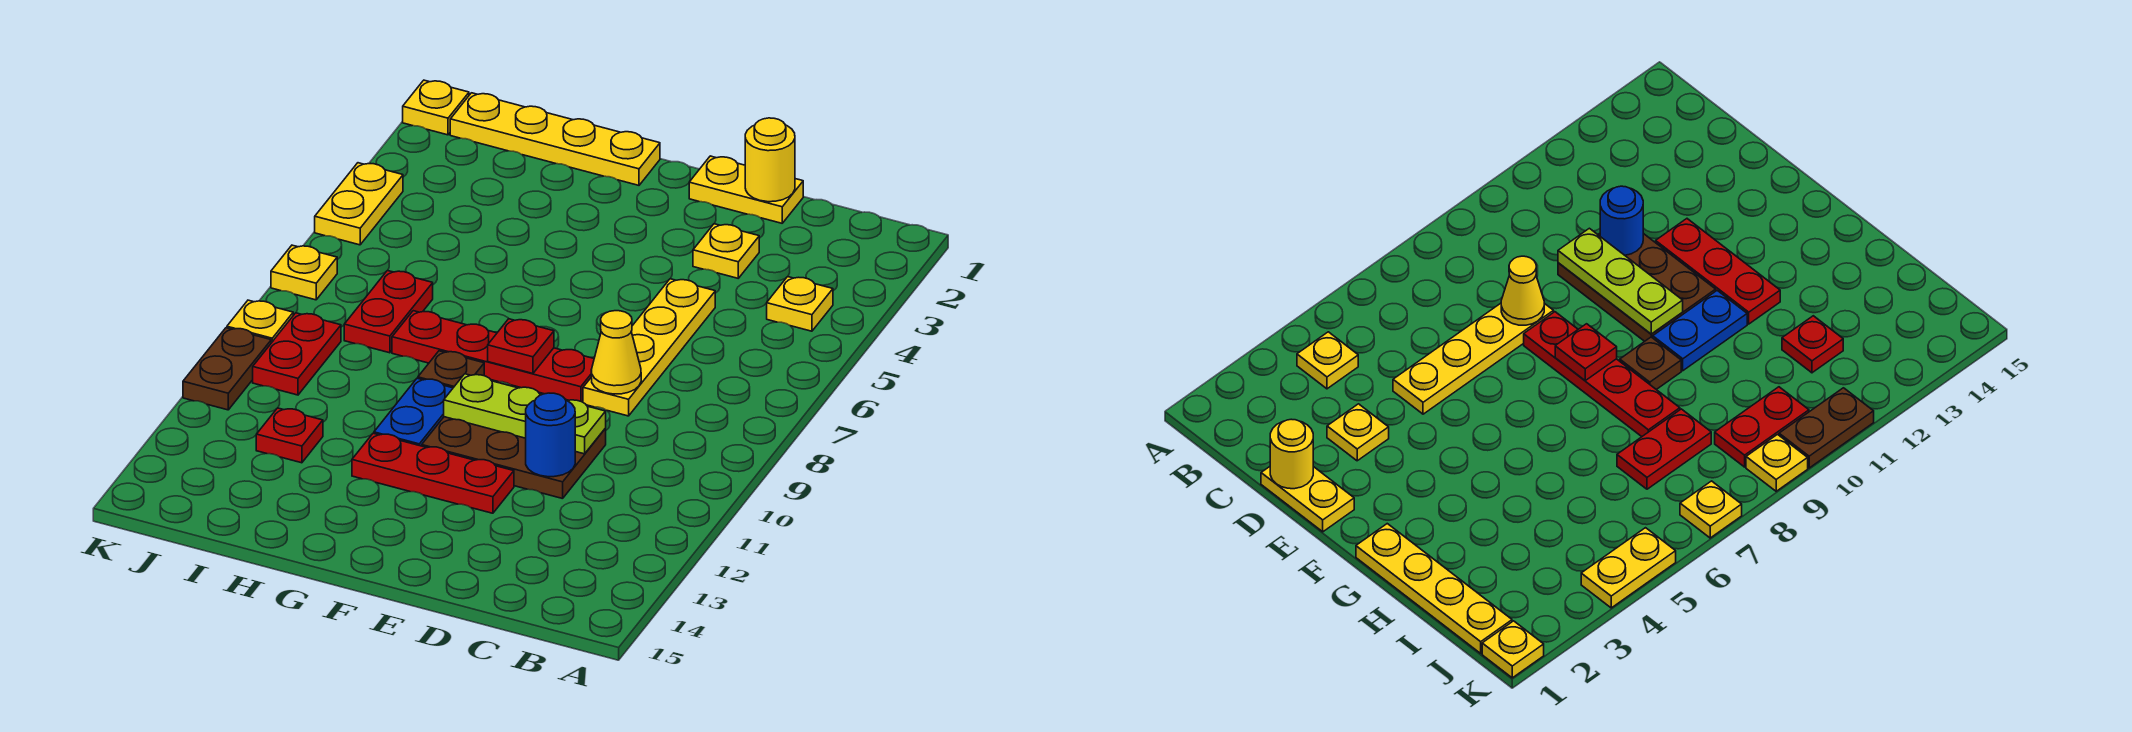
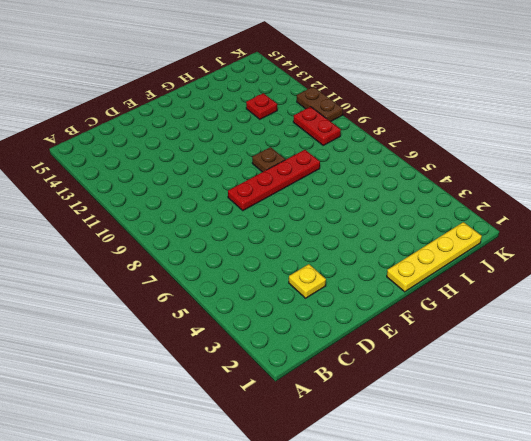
none -> yellow plate B4 level 1
none -> yellow plate D1:E1 level 1
none -> yellow plate D5:D8 level 1

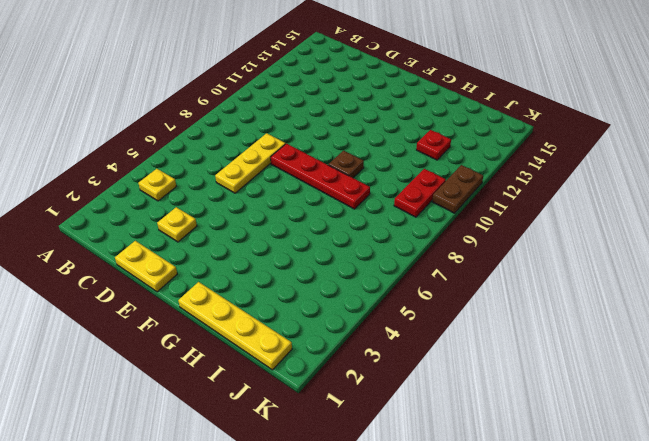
yellow plate D6:D8 level 1 -> yellow plate D5:D8 level 1
none -> brown plate D10:F11 level 1
none -> red plate E12:G12 level 1
none -> blue plate G10:G11 level 1

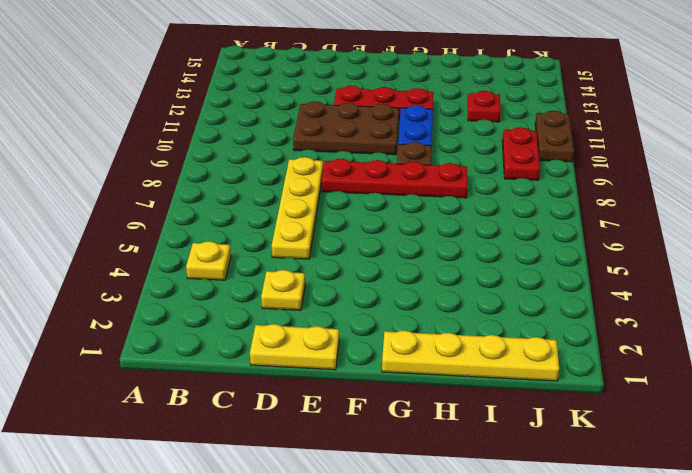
none -> red plate I7:I8 level 1
none -> yellow plate K1 level 1
none -> yellow plate K4:K5 level 1

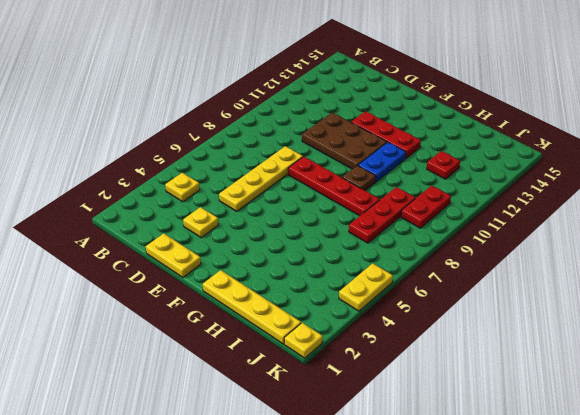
red plate I7:I9 level 1 -> red plate I7:I8 level 1
none -> yellow plate K7 level 1
none -> yellow plate K9 level 1
none -> brown plate K10:K11 level 1

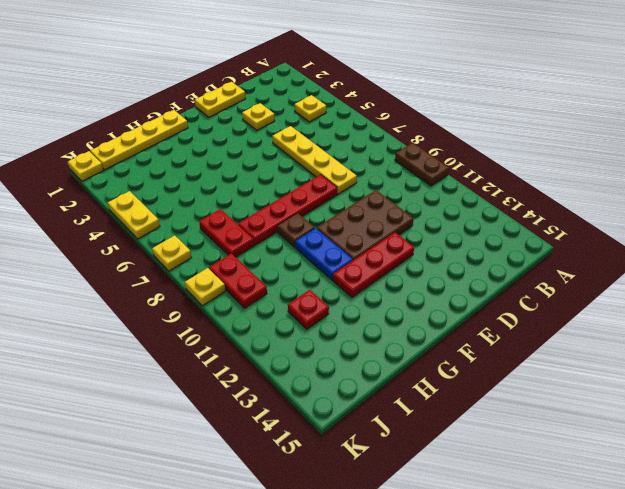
brown plate A9:A10 level 1 -> brown plate K10:K11 level 1
none -> yellow round brick D1 level 2
none -> yellow cone D8 level 2
none -> lime plate D10:F10 level 2

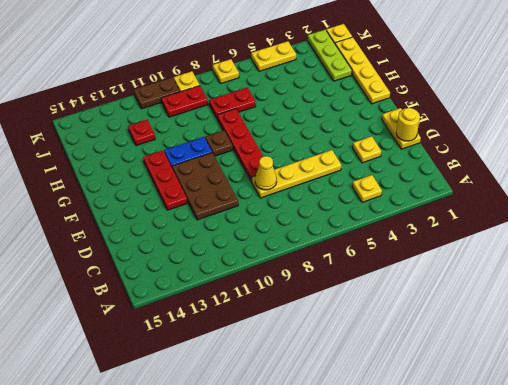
lime plate I2:K2 level 1 -> lime plate D10:F10 level 2
none -> blue round brick D11 level 2
none -> red plate F8 level 2

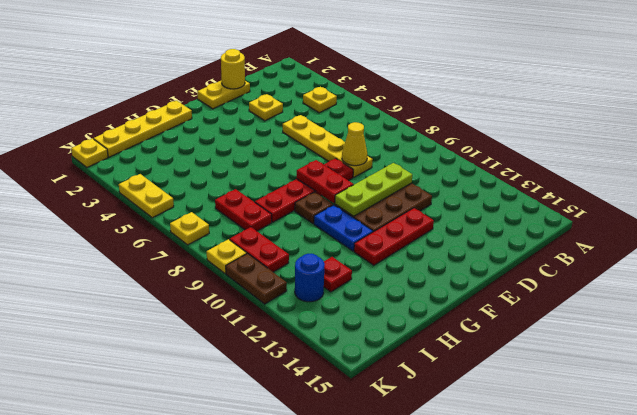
red plate F8:F9 level 2 -> red plate F8 level 2
blue round brick J12 level 1 -> blue round brick D11 level 2

